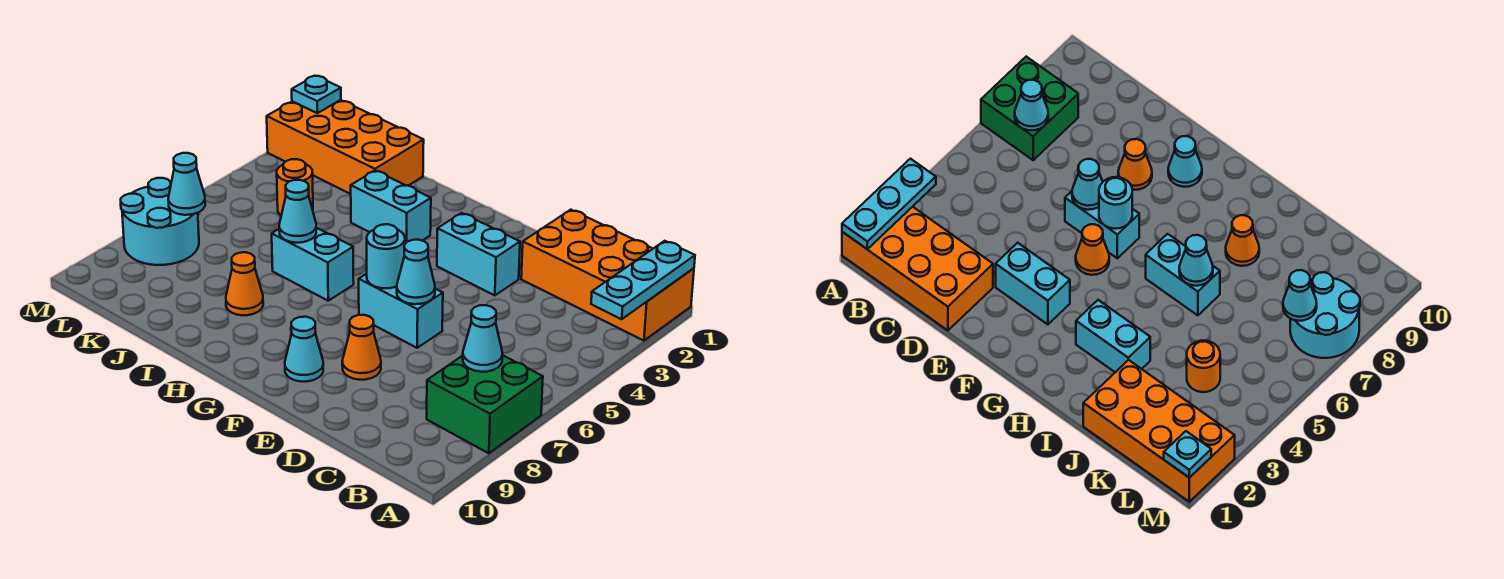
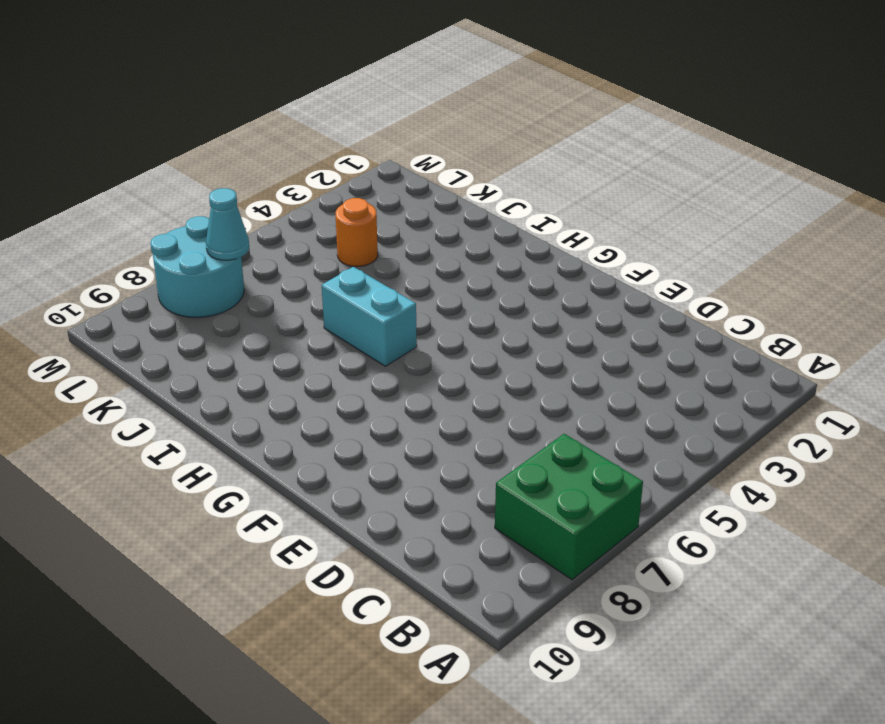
none -> orange brick A1:D2 level 1
none -> cyan brick E3:F3 level 1
none -> cyan brick E6:F6 level 1

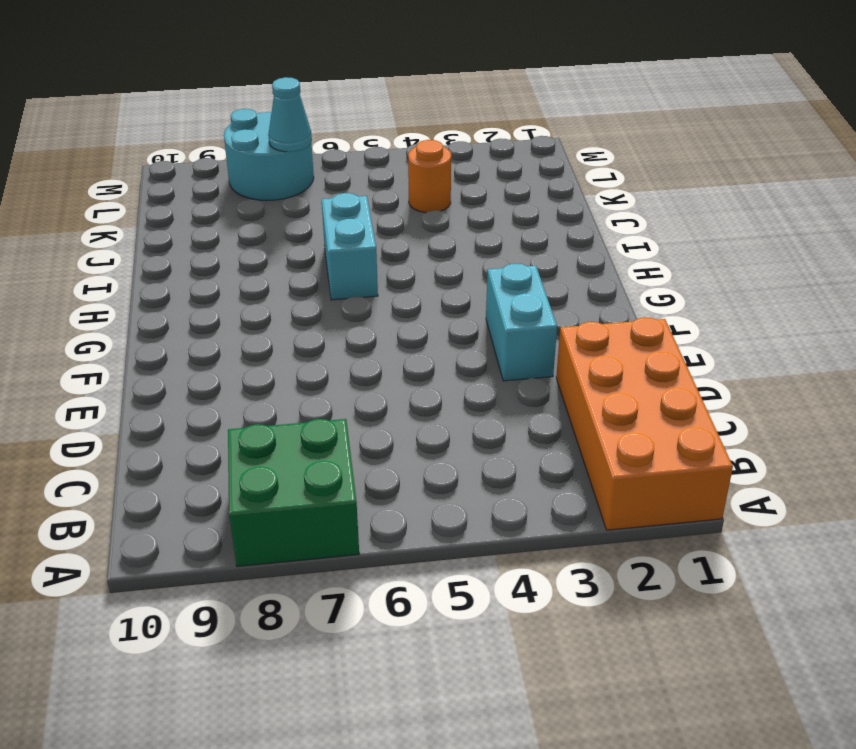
none -> cyan brick E6:F6 level 1
none -> orange cone E8 level 1
none -> orange cone F5 level 1

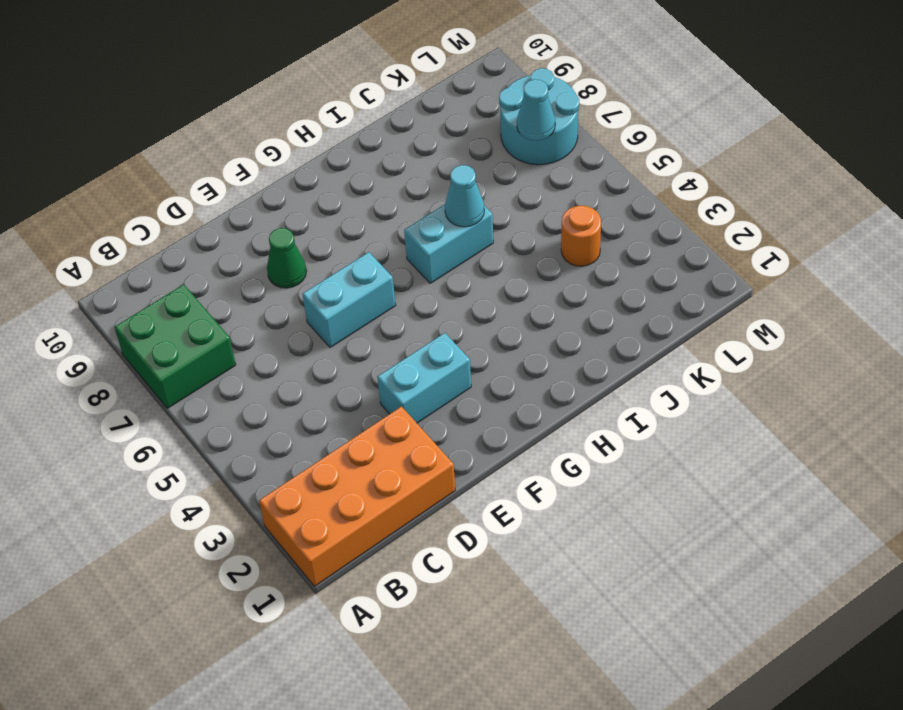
green cone E8 level 1 -> orange cone E8 level 1
none -> orange cone F5 level 1
none -> cyan cone F9 level 1
none -> cyan brick H3:I3 level 1

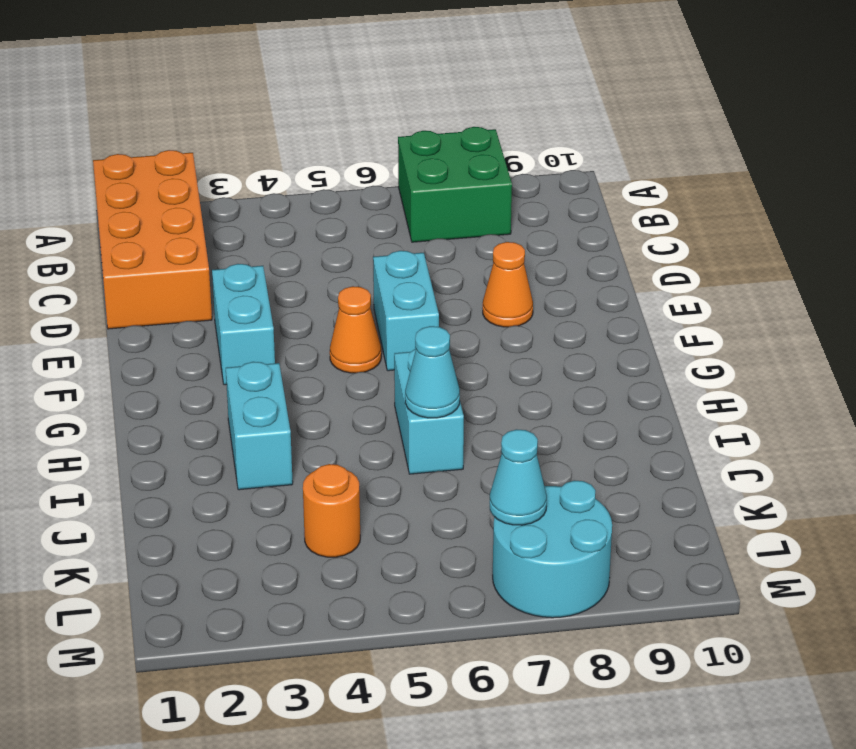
none -> cyan cone F9 level 1
none -> orange cone I8 level 1
none -> orange brick J1:M2 level 1

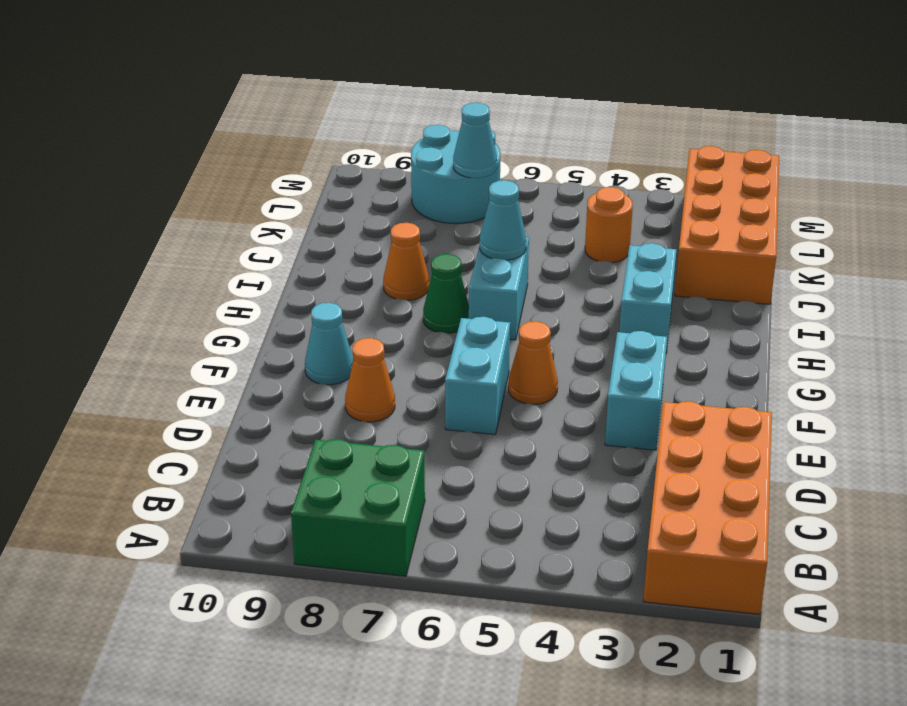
green cone H7 level 1 -> none
none -> cyan plate A1:A3 level 2
none -> cyan cone B7 level 2
none -> cyan cone E6 level 2

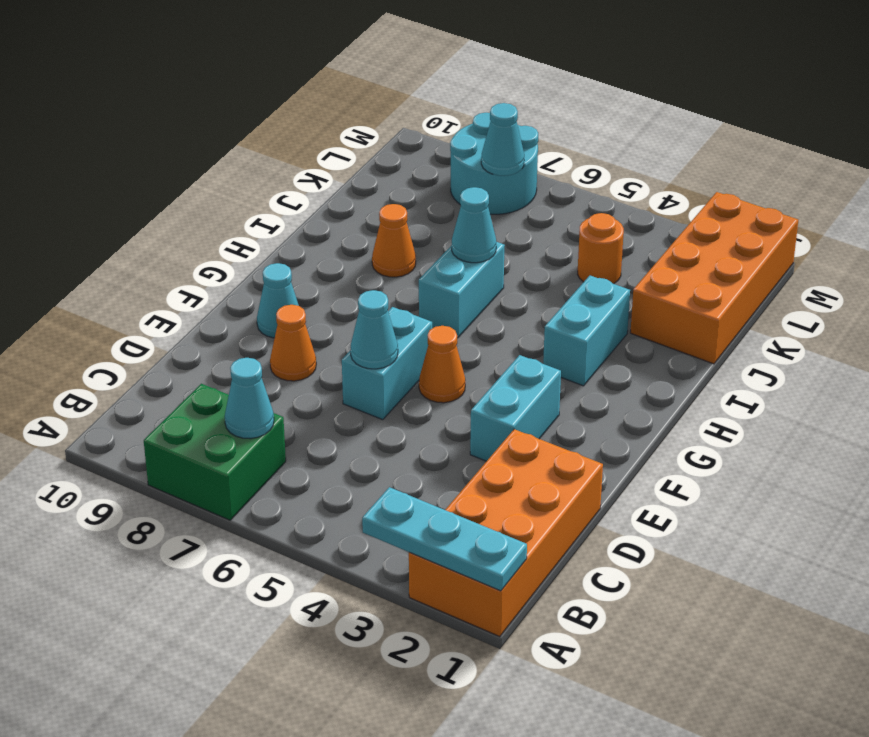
none -> cyan round brick F6 level 2
none -> cyan plate M1 level 2

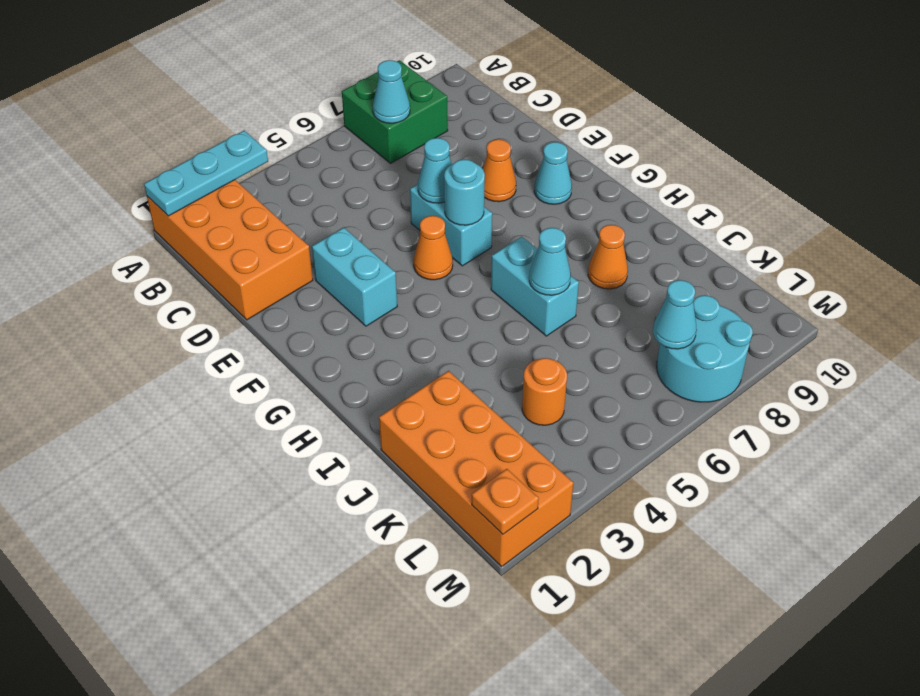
orange plate M1 level 2 -> cyan plate M1 level 2
none -> cyan brick H3:I3 level 1

